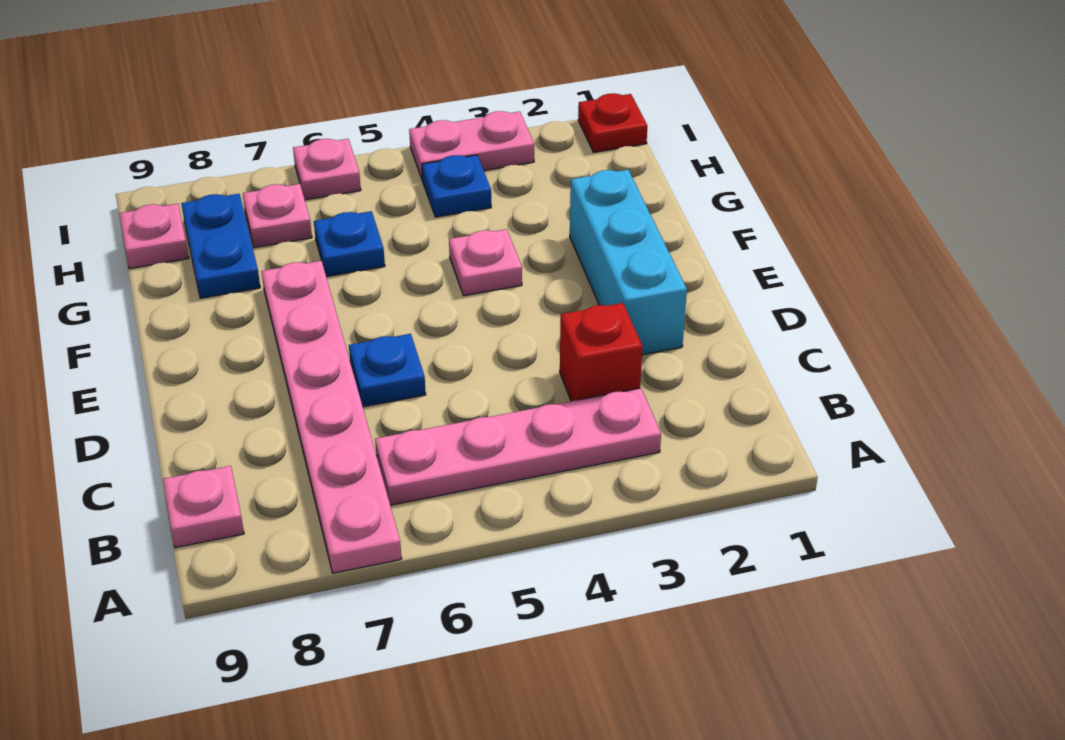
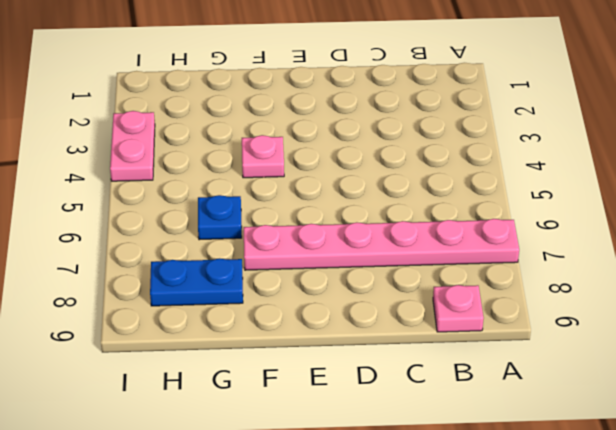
none -> pink plate B3:B6 level 1
none -> red brick C3 level 1
none -> cyan brick D2:F2 level 1

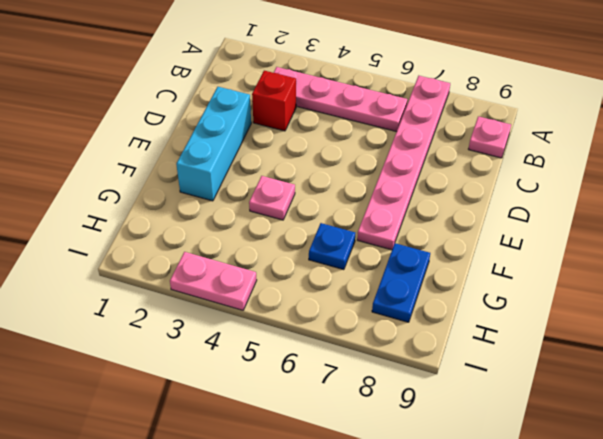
none -> blue plate D6 level 1
none -> blue plate H4 level 1
none -> pink plate H7 level 1

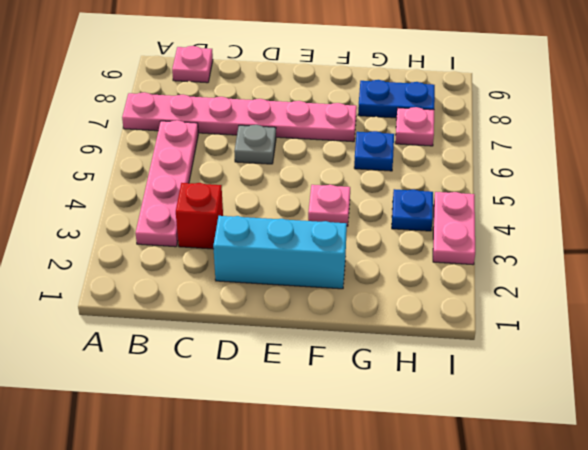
grey plate D6 level 1 -> blue plate D6 level 1
none -> pink plate H9 level 1
none -> red plate I1 level 1
none -> pink plate I6 level 1

